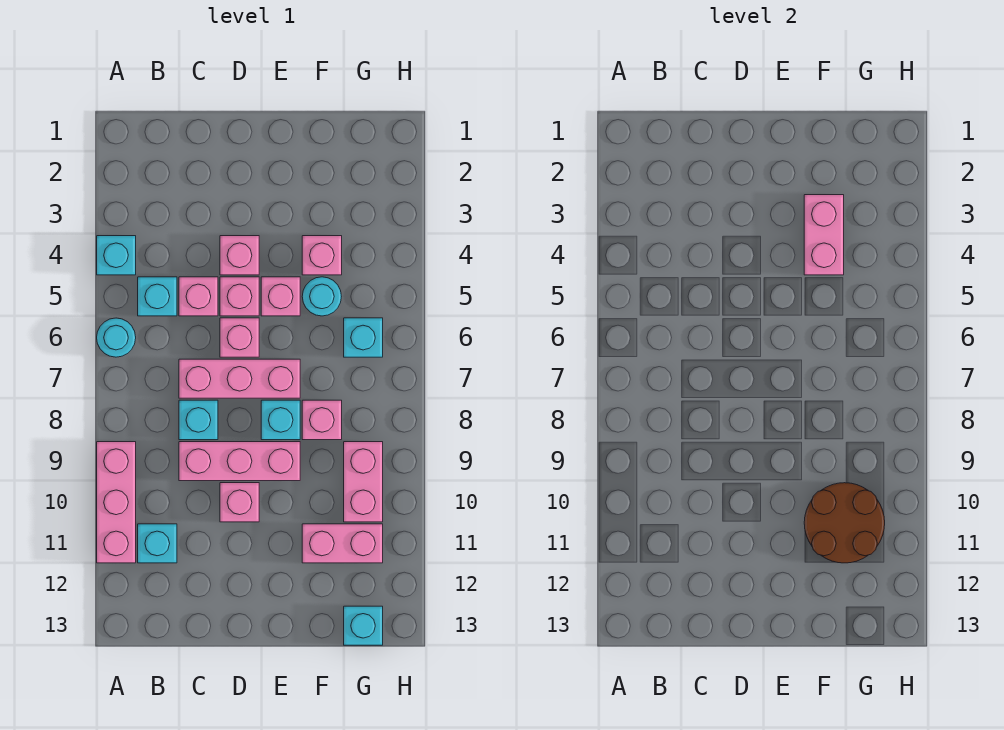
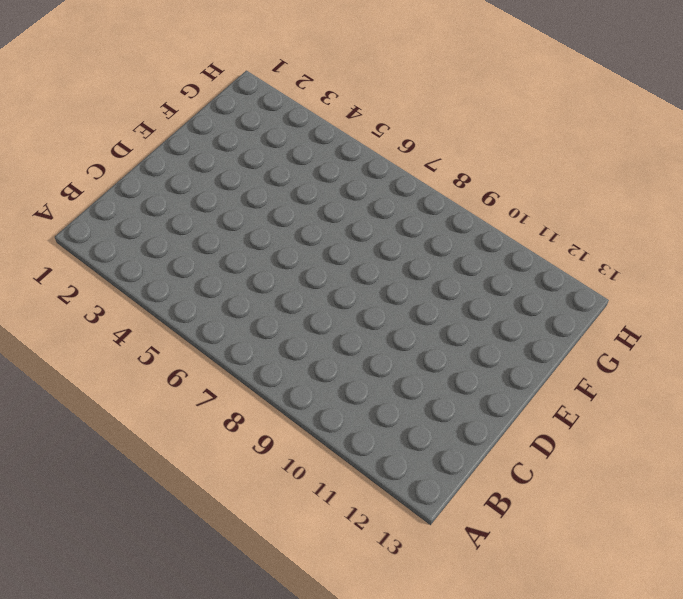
none -> cyan brick A4 level 1
none -> cyan round brick A6 level 1
none -> pink brick A9:A11 level 1

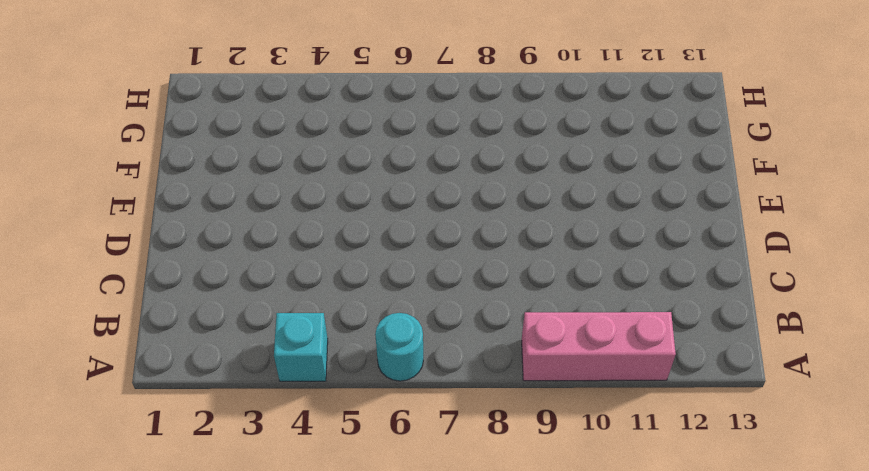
none -> cyan brick B5 level 1
none -> cyan brick B11 level 1
none -> pink brick C5 level 1

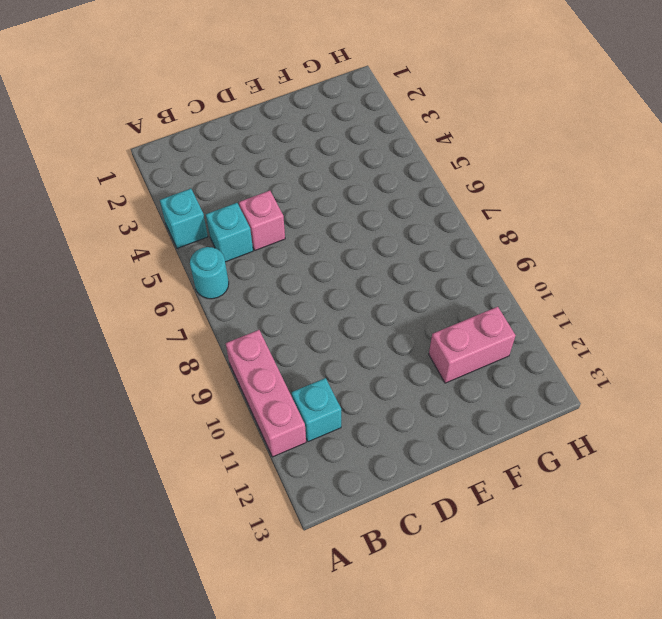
none -> pink brick C7:E7 level 1
none -> cyan brick C8 level 1
none -> pink brick C9:E9 level 1

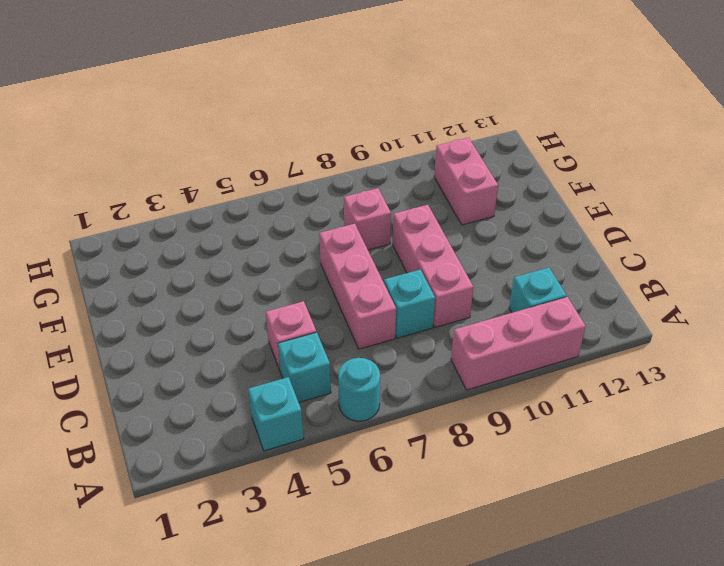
none -> pink brick D4 level 1
none -> pink brick D5 level 1
none -> pink brick D6 level 1

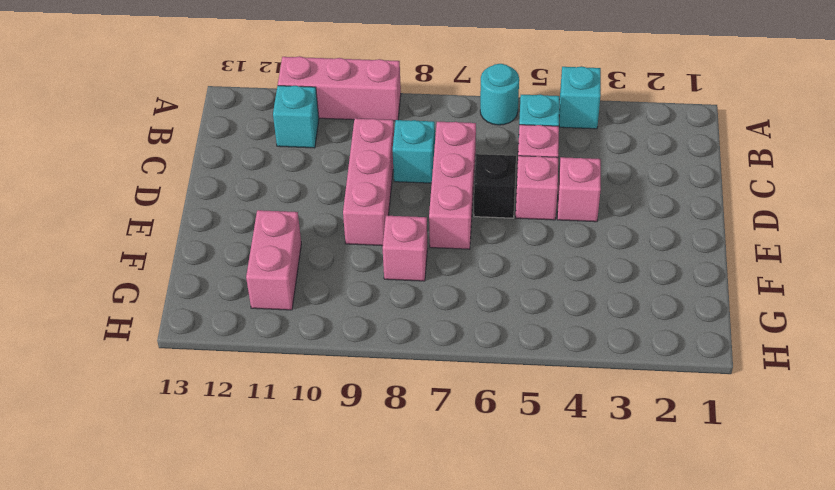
black brick D6 level 1 -> pink brick D6 level 1
none -> pink brick D10 level 1
none -> pink brick E5 level 1
none -> cyan brick E8 level 1

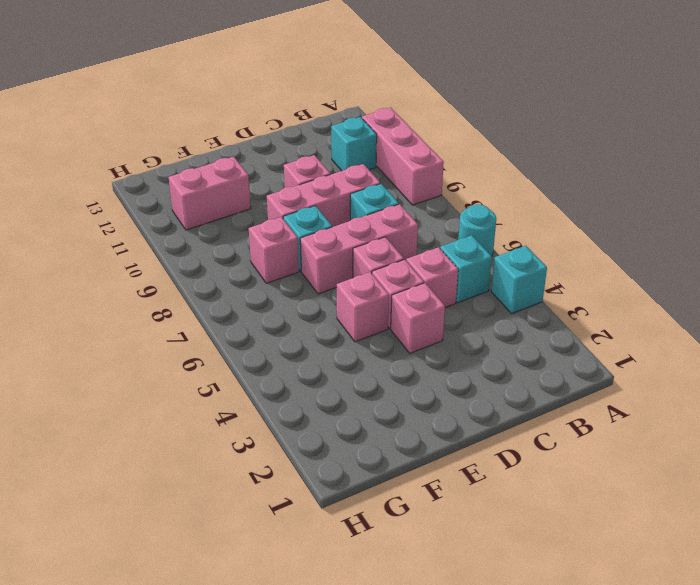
none -> pink brick F4 level 1
none -> cyan round brick F5 level 1
none -> cyan brick G6 level 1

